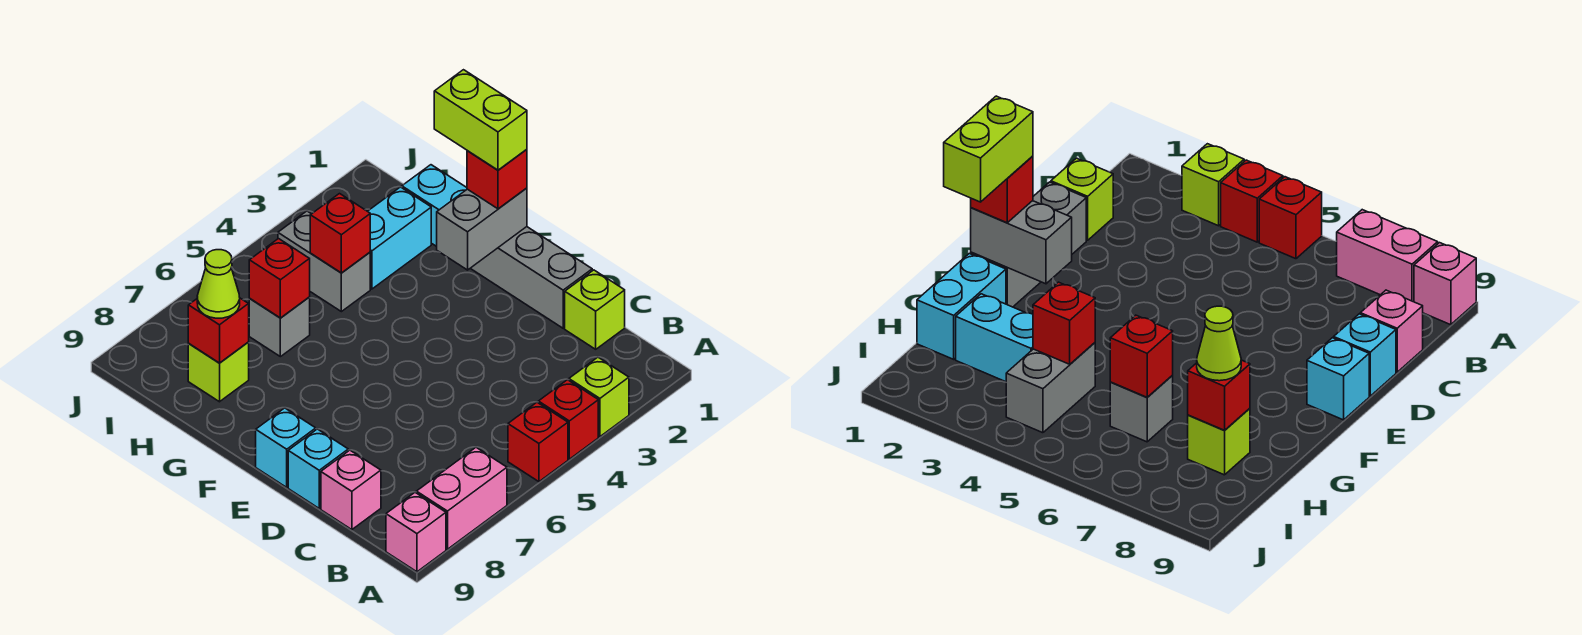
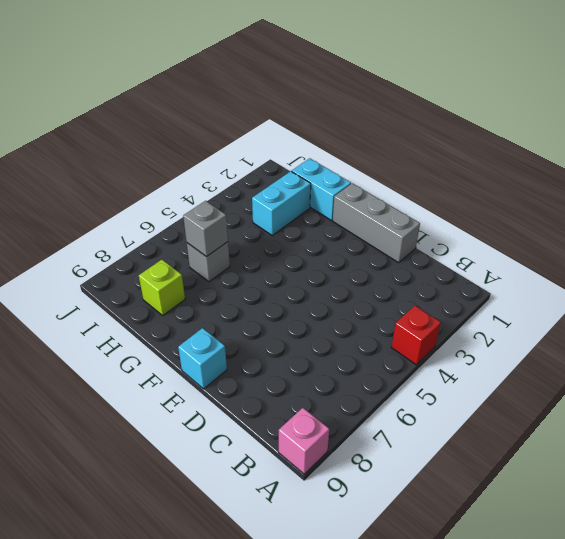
grey brick H6 level 2 -> red brick H6 level 2
none -> lime brick A3 level 1
none -> red brick A5 level 1
none -> pink brick A7:A8 level 1

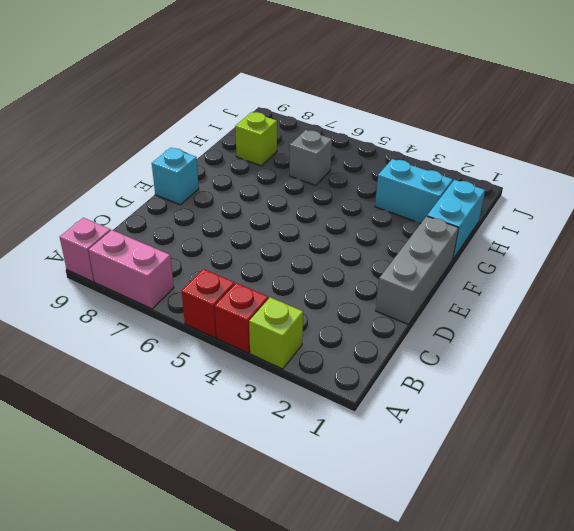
none -> lime brick C1 level 1
none -> pink brick C9 level 1
none -> cyan brick D9 level 1

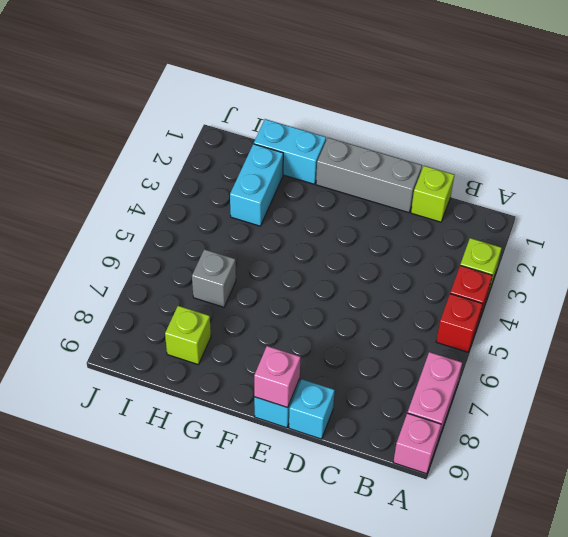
pink brick E9 level 2 -> pink brick C9 level 1
none -> grey brick H4:I4 level 1
none -> grey brick F1:F2 level 2
none -> red brick H4 level 2

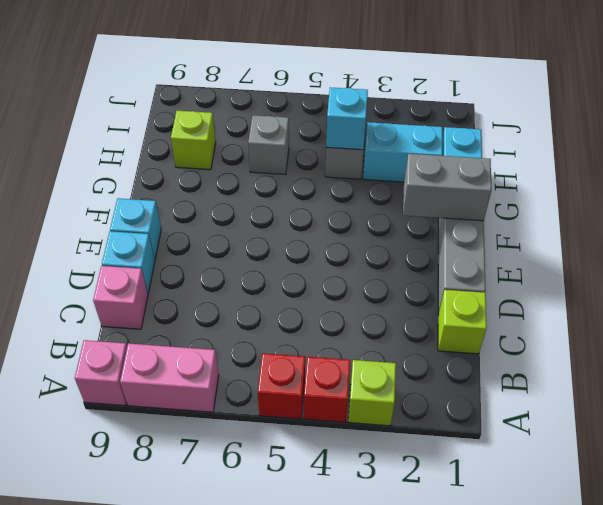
cyan brick H4 level 2 -> red brick H4 level 2
none -> red brick H6 level 2
none -> red brick H8 level 2
none -> red brick F1 level 3

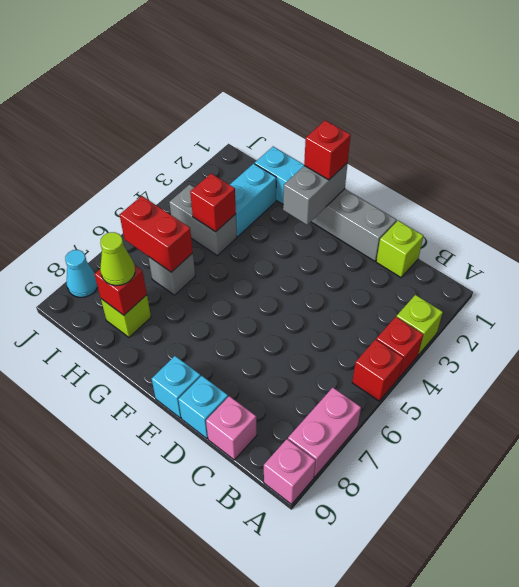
red brick H6:I6 level 2 -> red brick H6 level 2
cyan cone J8 level 1 -> none
none -> lime brick F1:G1 level 4

